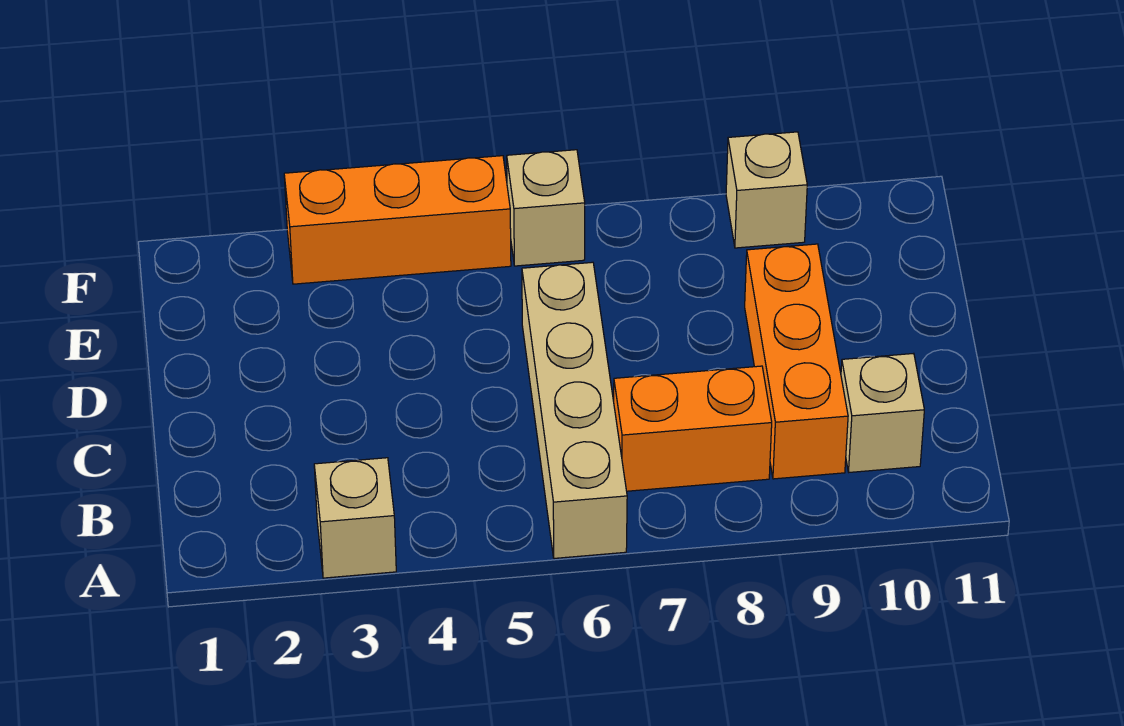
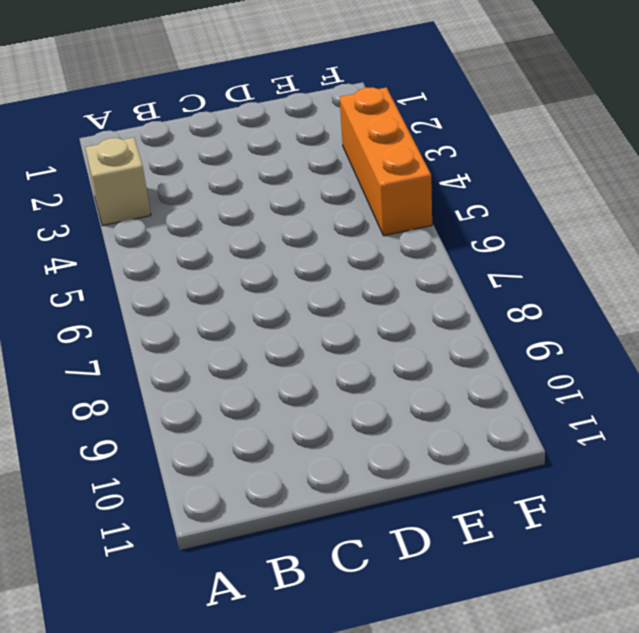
none -> tan brick A6:D6 level 1
none -> orange brick B7:B8 level 1

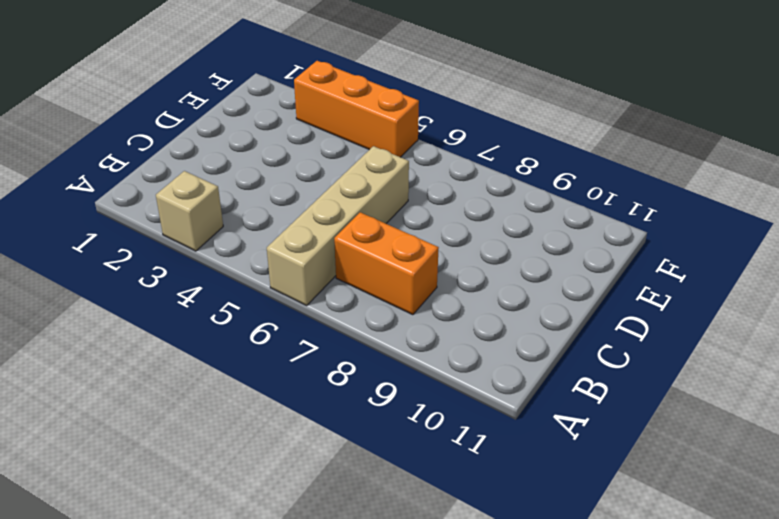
none -> orange brick B9:D9 level 1
none -> tan brick B10 level 1

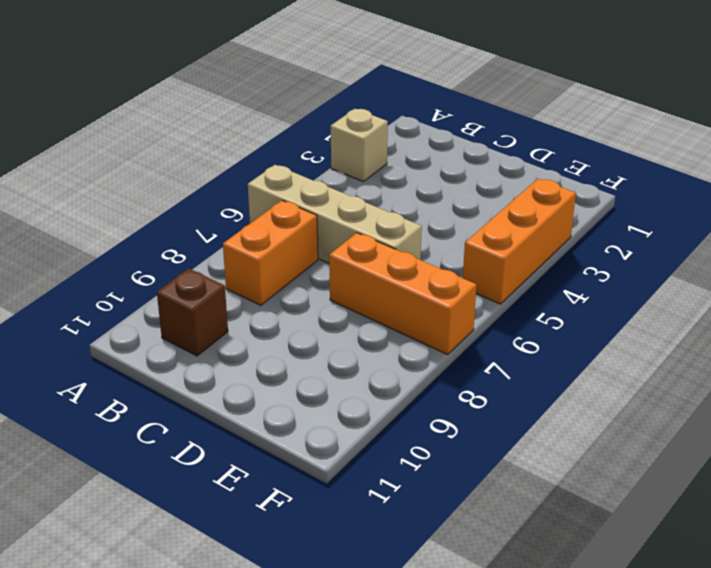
brown brick B10 level 1 -> tan brick B10 level 1
orange brick D7:F7 level 1 -> orange brick B9:D9 level 1
none -> tan brick F6 level 1
none -> tan brick F9 level 1

